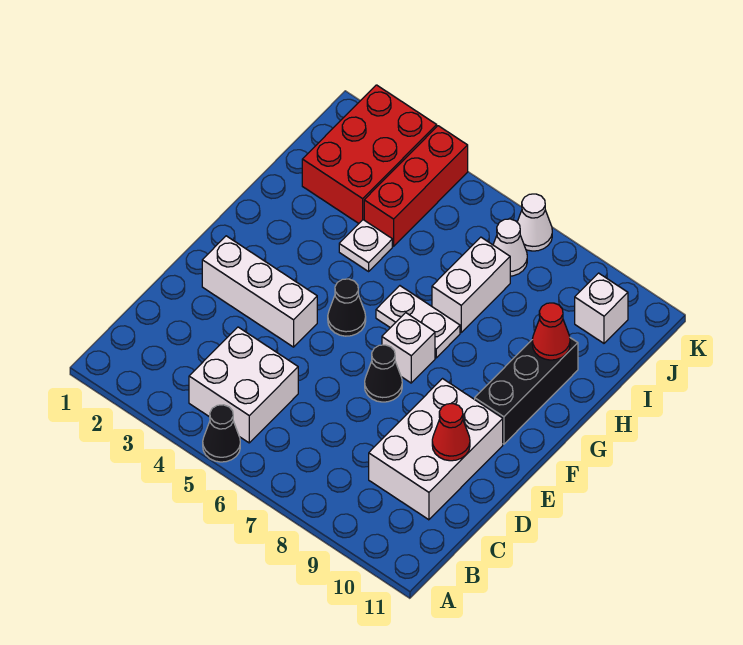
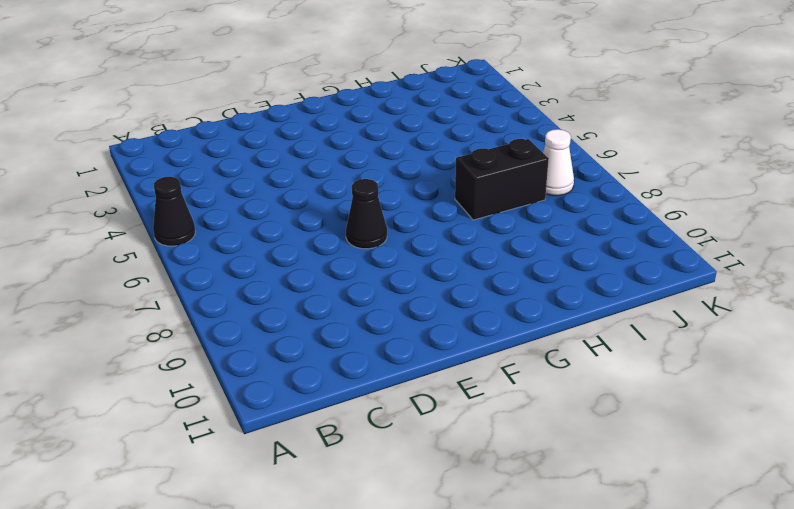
black brick H7:I7 level 1 -> white brick H7:I7 level 1
none -> white brick B4:C5 level 1
none -> white brick C9:E10 level 1
none -> white brick E2:E4 level 1

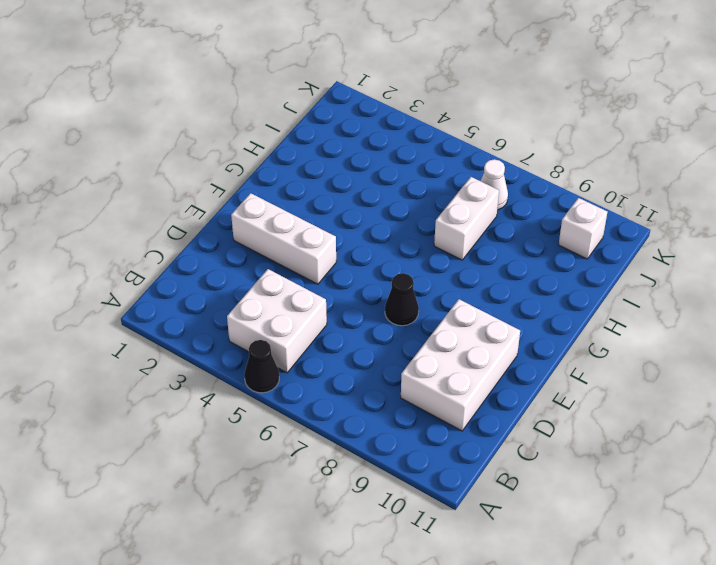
none -> black cone F5 level 1
none -> white brick F7 level 1
none -> black brick F10:H10 level 1

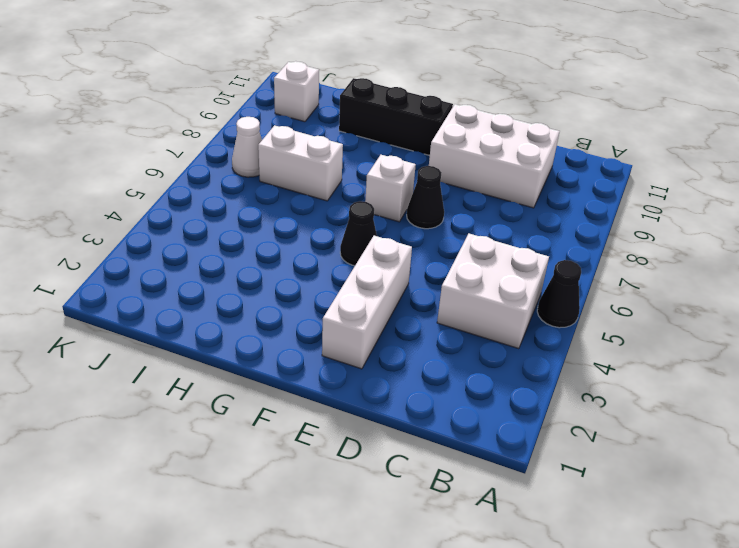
none -> white plate G6:G7 level 1
none -> white plate H4 level 1
none -> red brick I2:K3 level 1

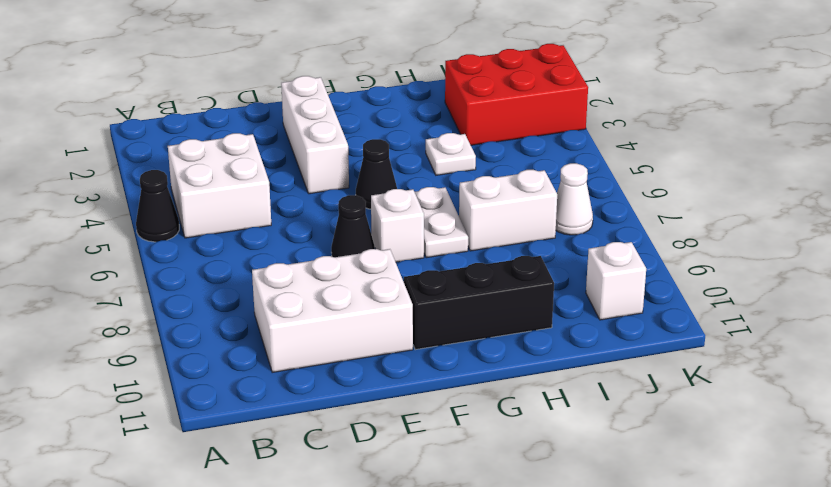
none -> red brick I4:K4 level 1
none -> white cone K7 level 1
none -> red cone D10 level 2

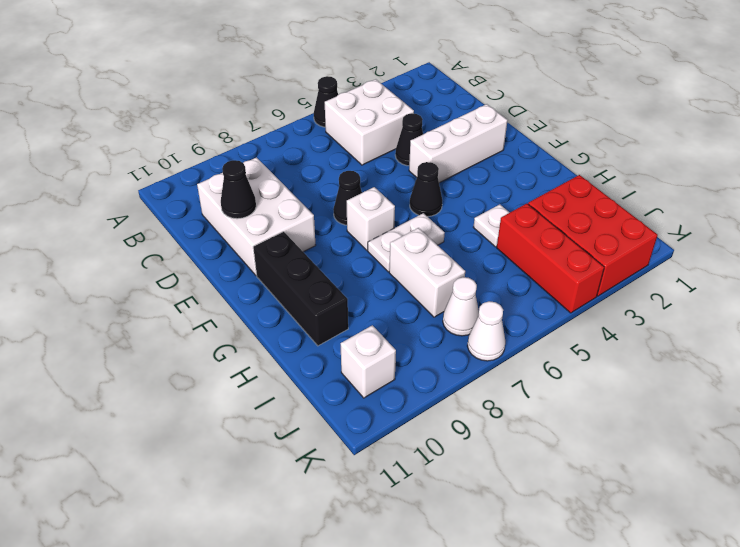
black cone D4 level 1 -> none
black cone D10 level 2 -> red cone D10 level 2
none -> red cone H10 level 2

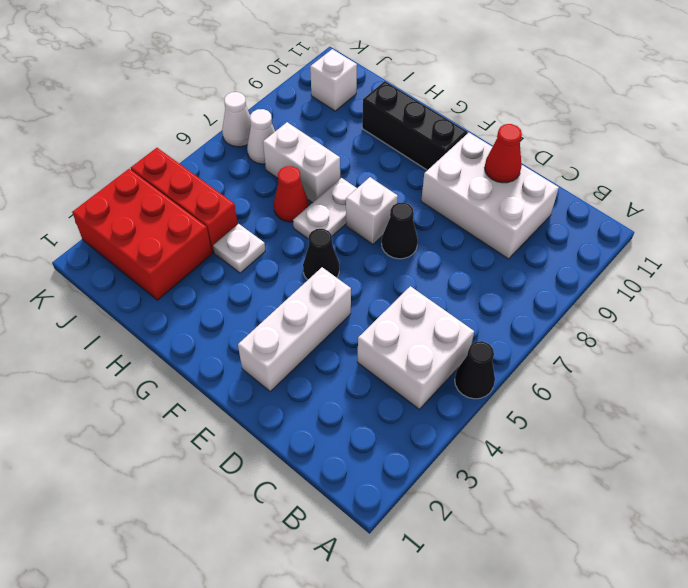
red cone H6 level 1 -> red cone H10 level 2

